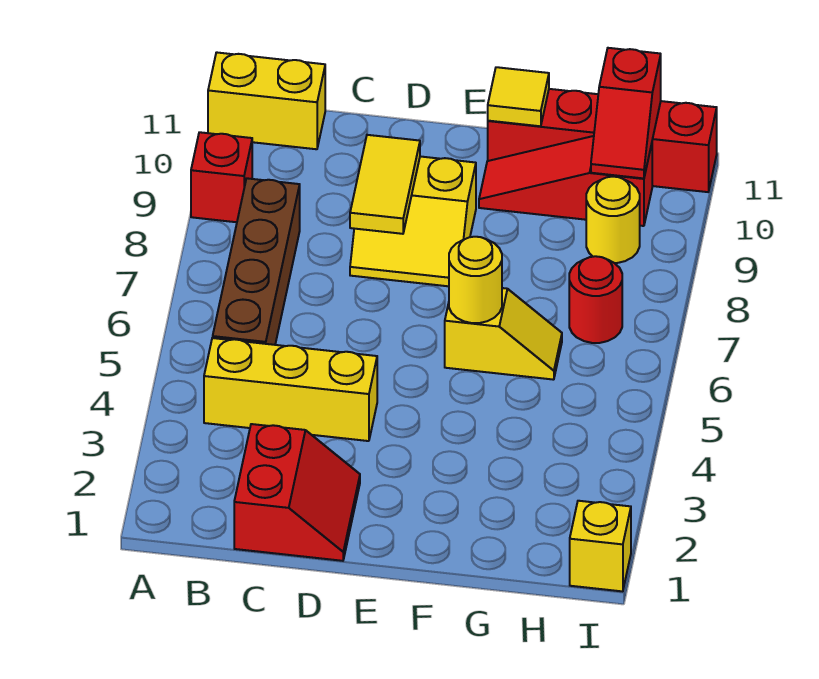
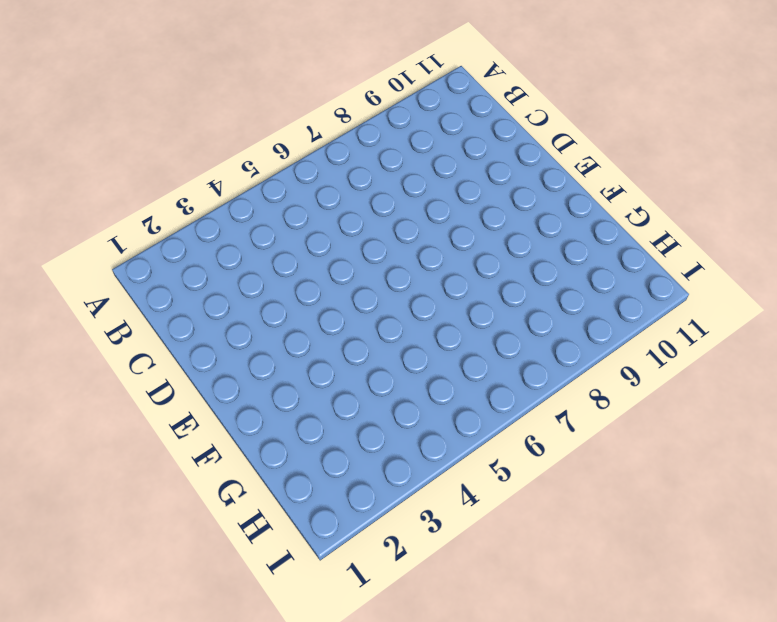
none -> red brick A9 level 1
none -> yellow brick A11:B11 level 1
none -> yellow brick B4:D4 level 1

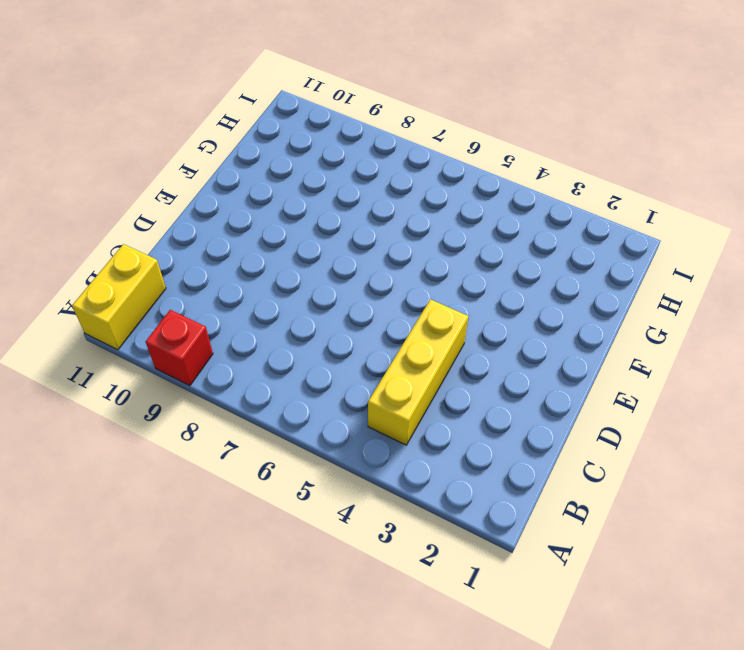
none -> brown brick B5:B8 level 1
none -> red slope C1:D2 level 1 top C
none -> yellow slope D8:E9 level 1 top 9

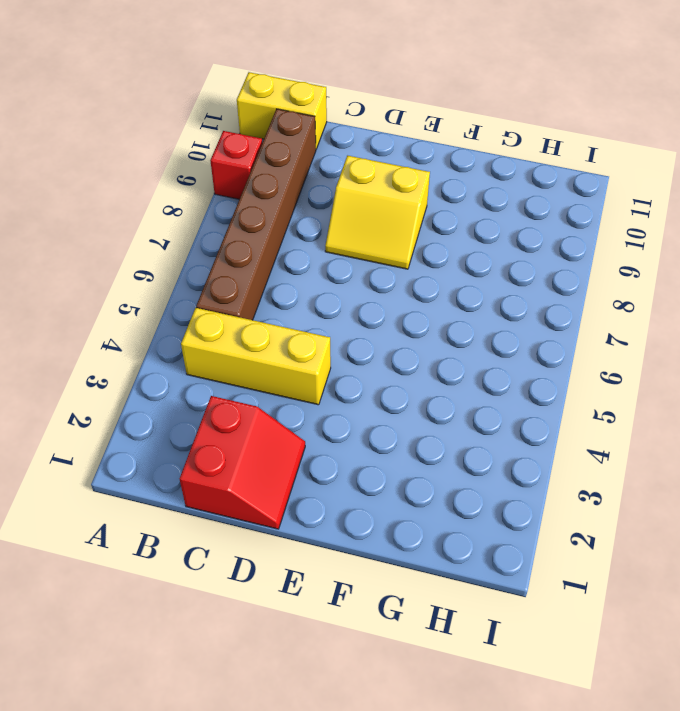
brown brick B5:B10 level 1 -> brown brick B5:B8 level 1
none -> yellow slope F6:G6 level 1 top F
none -> red slope F10:H10 level 1 top H
none -> red brick F11:I11 level 1

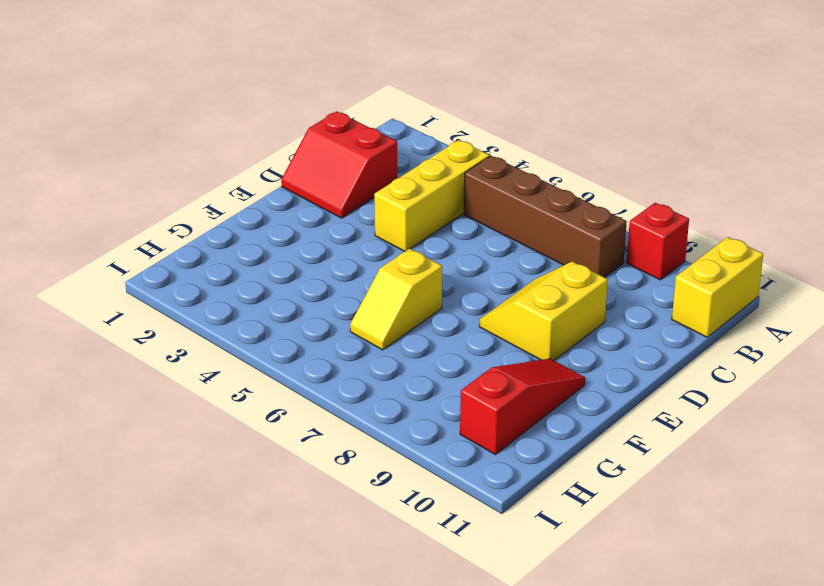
none -> red brick F11:I11 level 1
none -> red round brick H7 level 1
none -> yellow round brick H9 level 1

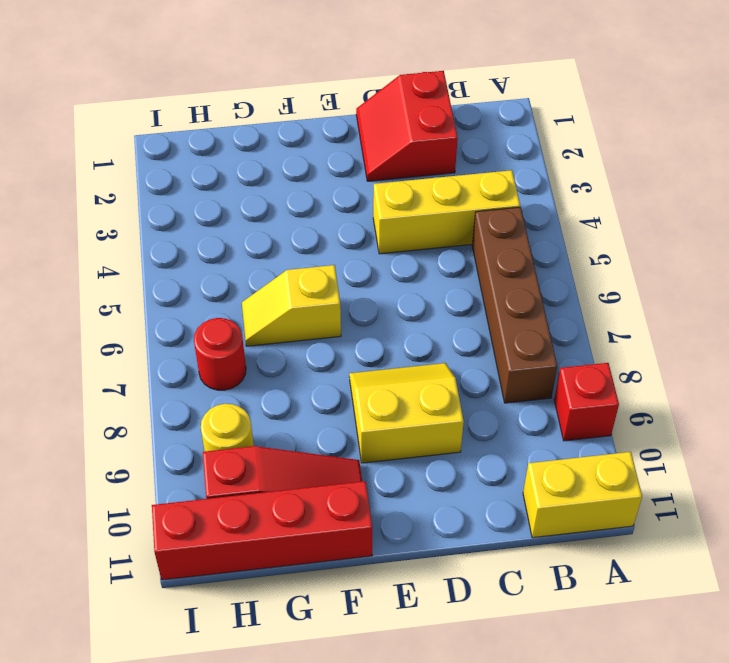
none -> yellow brick I1 level 1
none -> yellow tile D8:D9 level 2
none -> yellow round brick F6 level 2

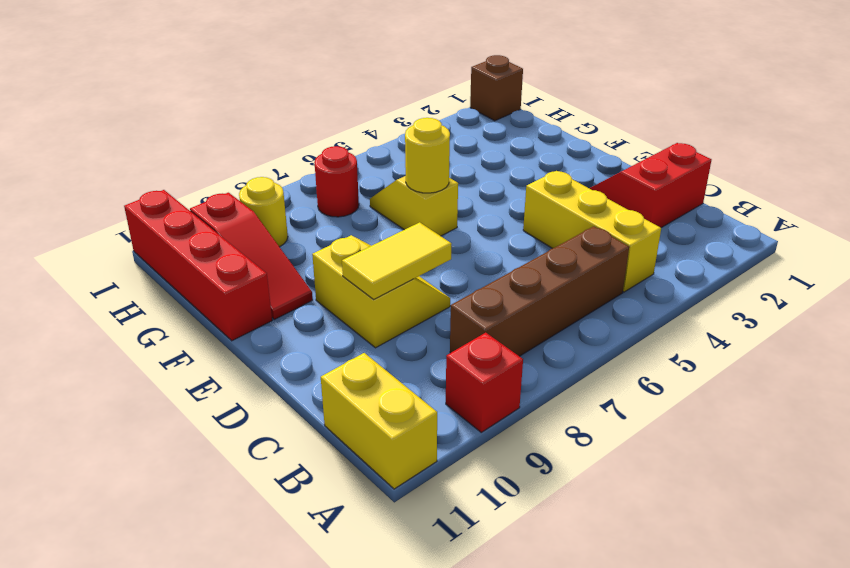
brown brick I1 level 1 -> yellow brick I1 level 1
none -> yellow tile F11 level 2
none -> red slope H10:H11 level 2 top 11

